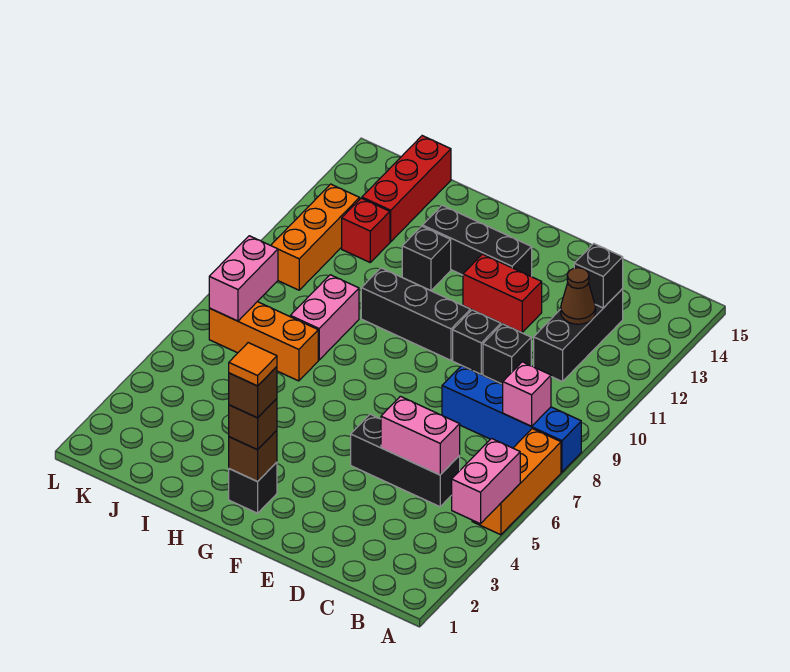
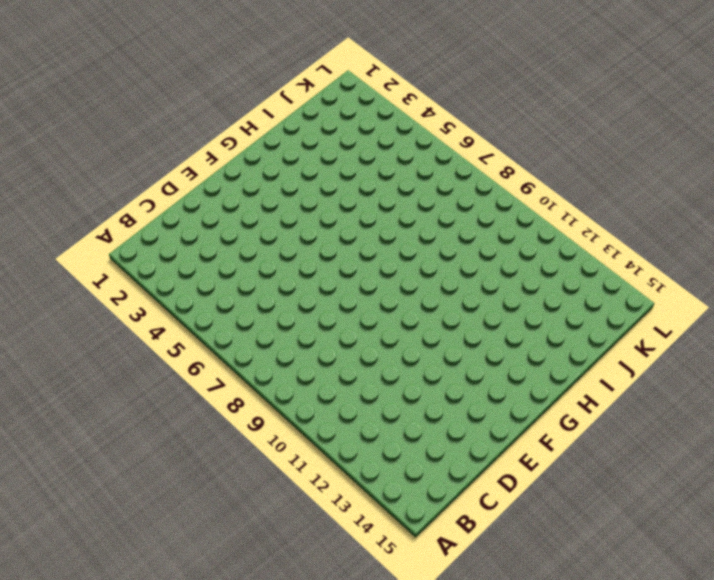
none -> orange brick A5:A7 level 1
none -> blue brick A8:D8 level 1
none -> black brick C5:E5 level 1

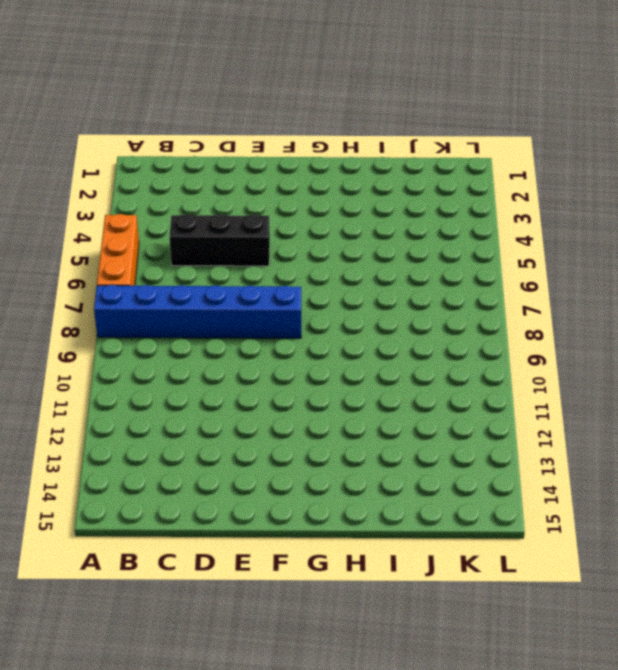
blue brick A8:F8 level 1 -> blue brick A8:D8 level 1
none -> black brick C11:C13 level 1
none -> black brick D10 level 1
none -> black brick E10 level 1

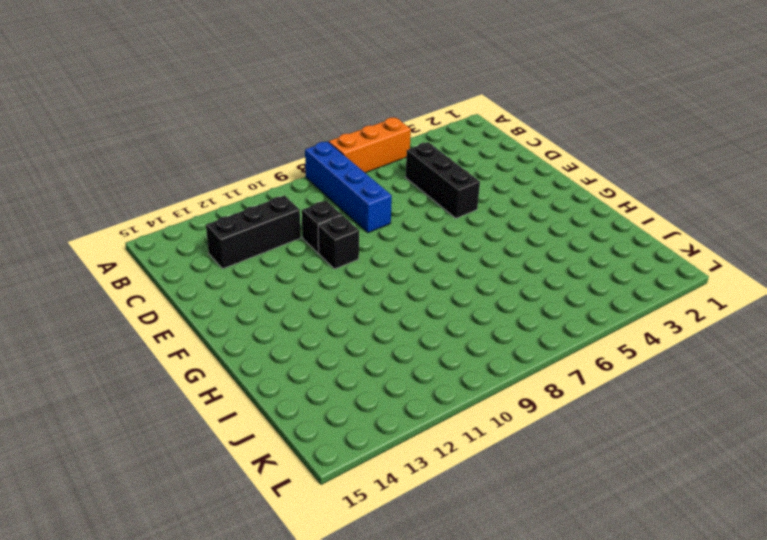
none -> red brick E12:F12 level 1
none -> black brick F10:H10 level 1
none -> black brick F13:H13 level 1

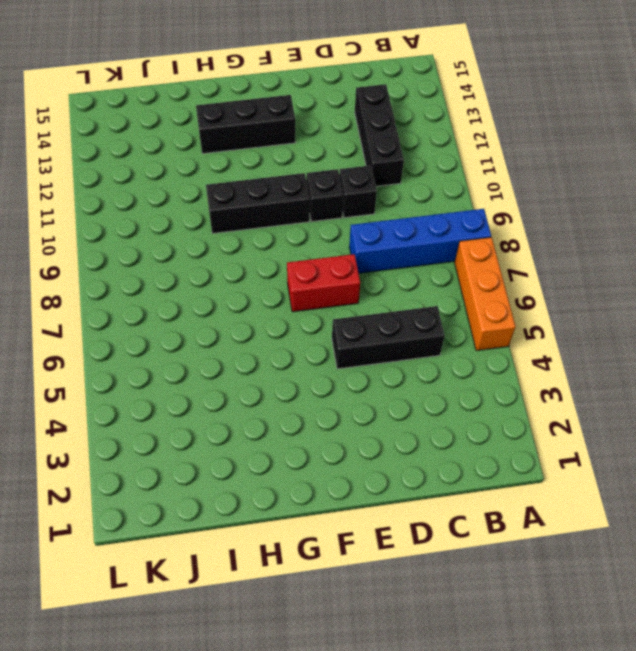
red brick E7:F7 level 1 -> red brick E12:F12 level 1
none -> black brick G2 level 1
none -> black brick H12 level 1
none -> orange brick I7:K7 level 1

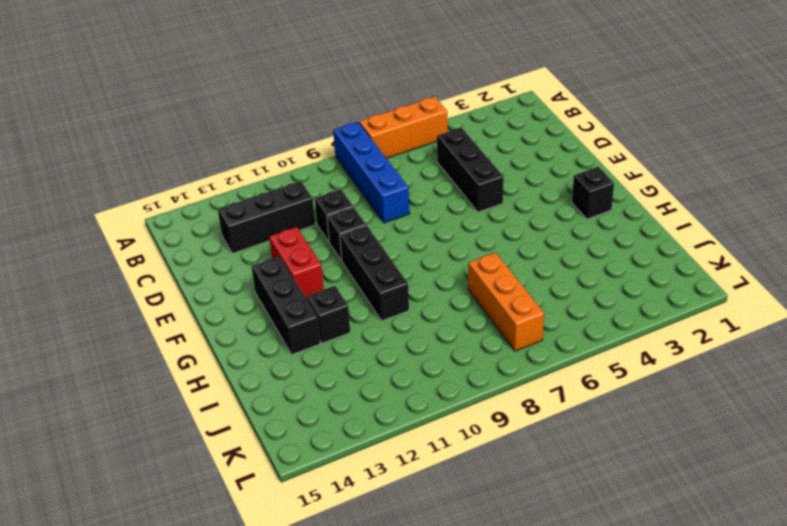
none -> pink brick I8:I9 level 1
none -> red brick J12 level 1
none -> red brick J13:J15 level 1

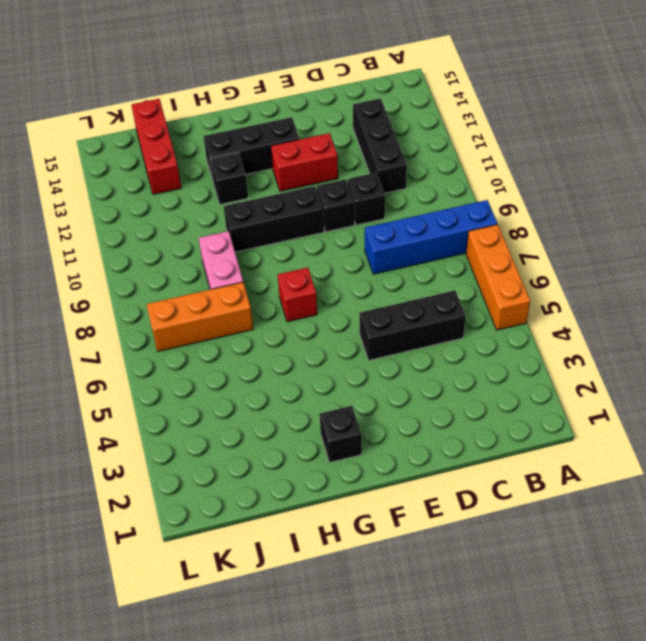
red brick G7 level 1 -> red brick J12 level 1
none -> orange brick K10:K12 level 1
none -> pink brick A4:A5 level 2
none -> pink brick B8 level 2

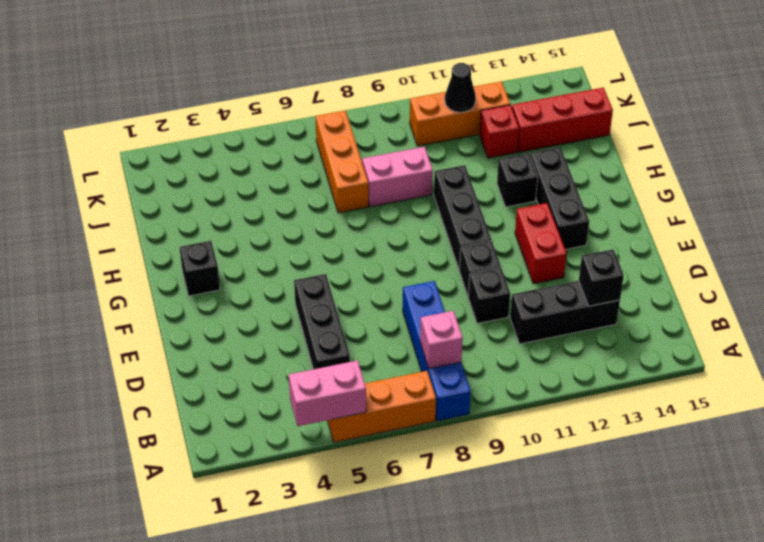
black cone K11 level 2 -> none
none -> pink brick C5:D5 level 2
none -> brown cone C12 level 2
none -> brown brick G2 level 2

